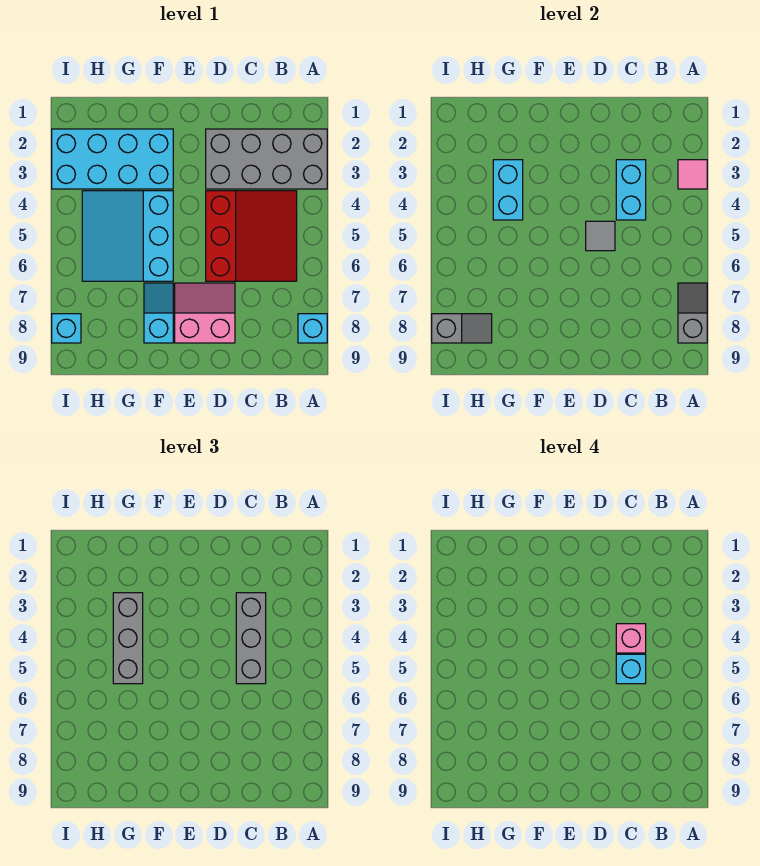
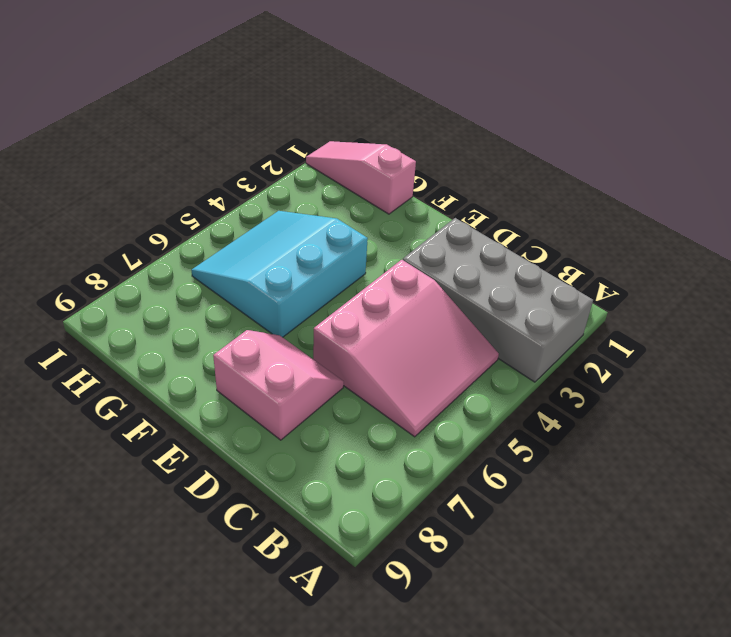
pink slope B4:D6 level 1 top D -> red slope B4:D6 level 1 top D
pink slope G1:I1 level 1 top G -> none
none -> cyan brick A8 level 1
none -> cyan brick F2:I3 level 1
none -> cyan slope F7:F8 level 1 top 8

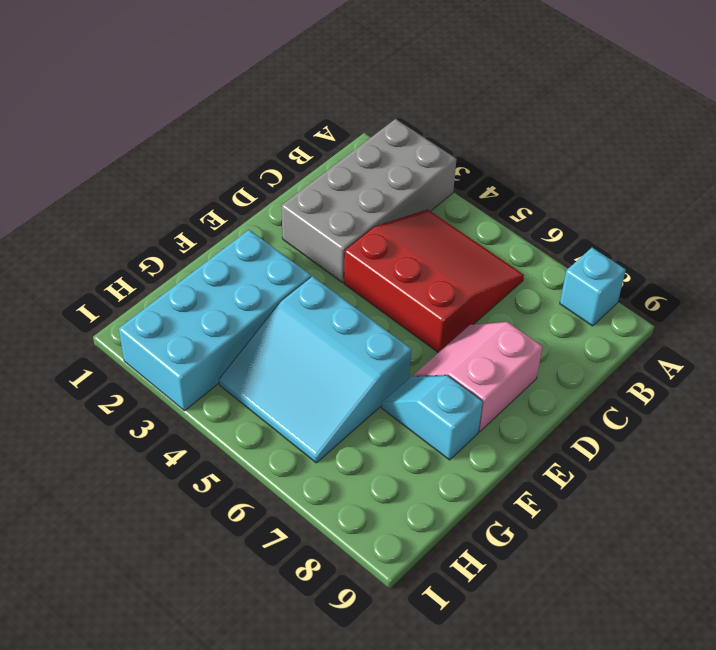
none -> cyan brick I8 level 1
none -> pink tile A3 level 2
none -> grey slope A7:A8 level 2 top 8

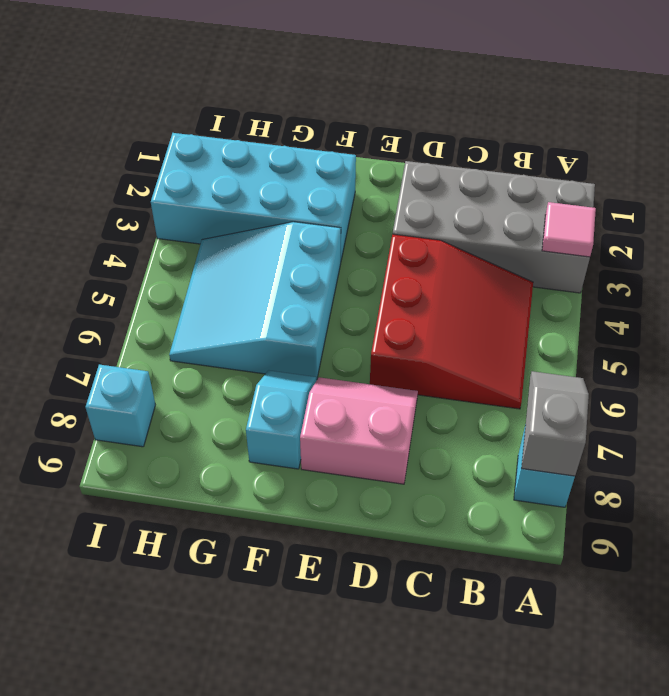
none -> cyan brick C3:C4 level 2
none -> grey tile D5 level 2
none -> cyan brick G3:G4 level 2

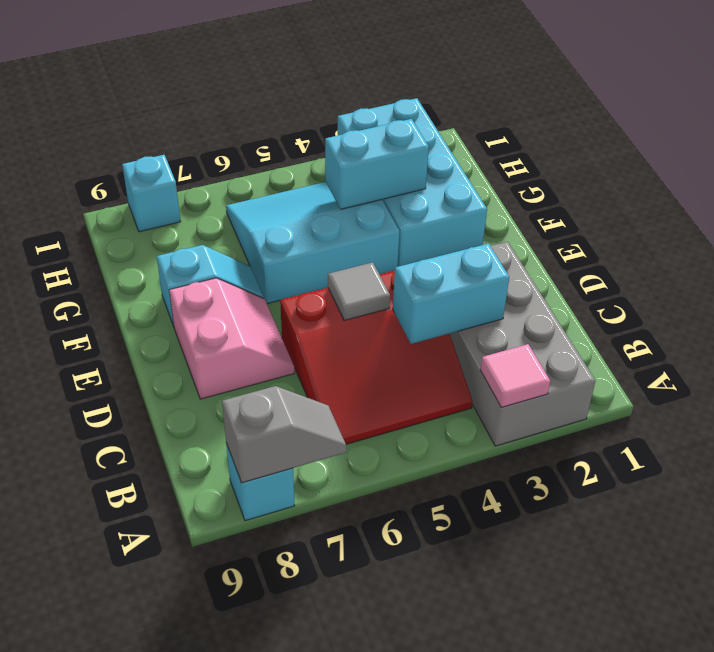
none -> grey slope H8:I8 level 2 top I
none -> grey brick C3:C5 level 3
none -> grey brick G3:G5 level 3

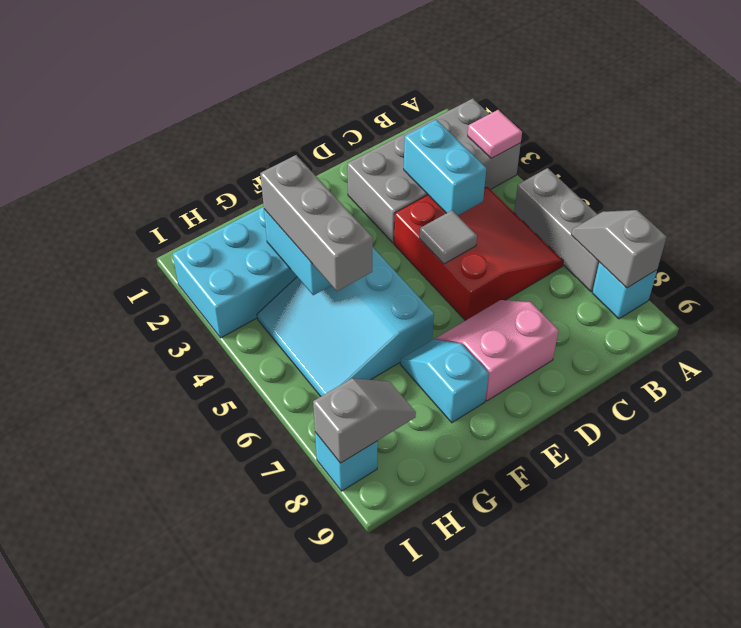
grey brick A5:A7 level 1 -> grey brick C3:C5 level 3
none -> pink brick C4 level 4
none -> cyan brick C5 level 4

